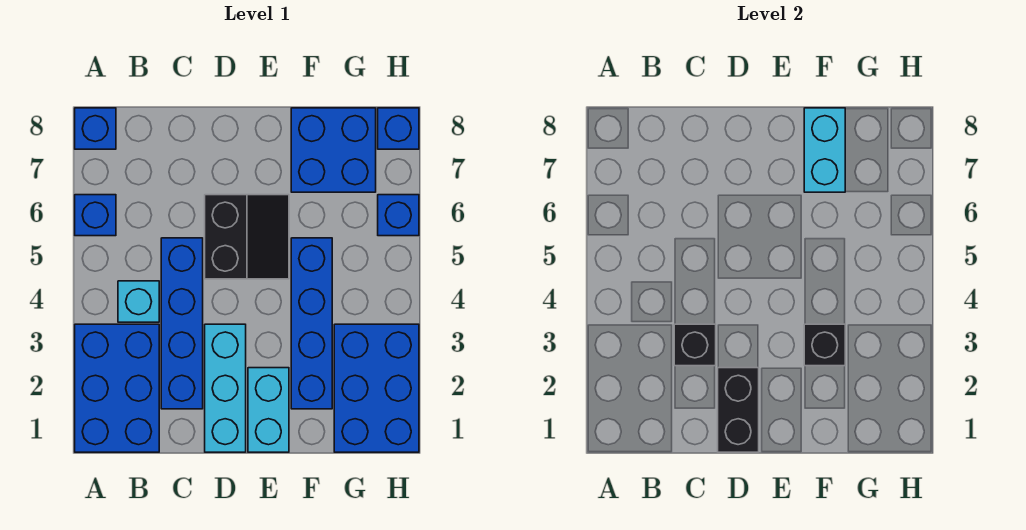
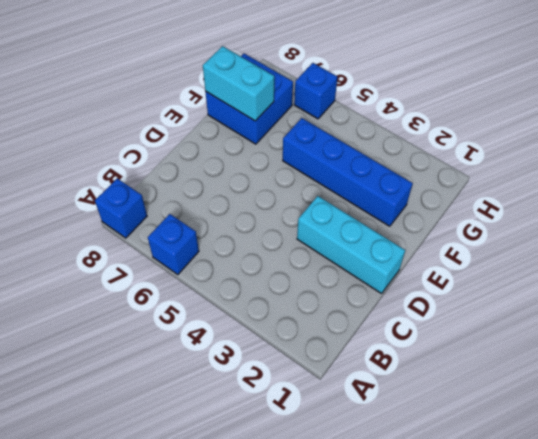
none -> blue brick A1:B3 level 1
none -> cyan brick B4 level 1
none -> blue brick C2:C5 level 1

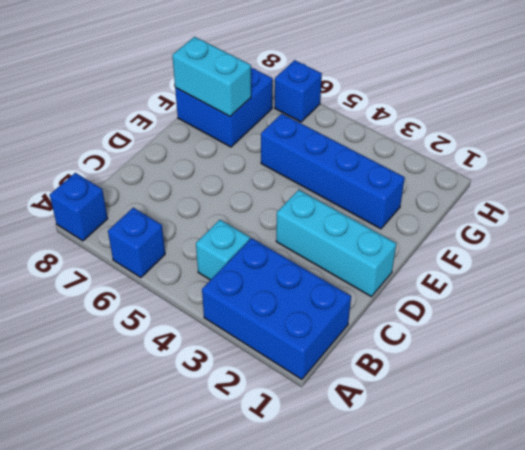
none -> blue brick C2:C5 level 1
none -> black slope D5:E6 level 1 top D
none -> cyan brick E1:E2 level 1

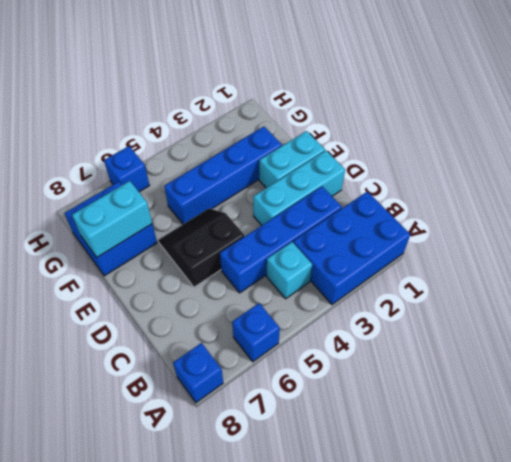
none -> blue brick G1:H3 level 1
none -> blue brick H8 level 1
none -> black brick C3 level 2

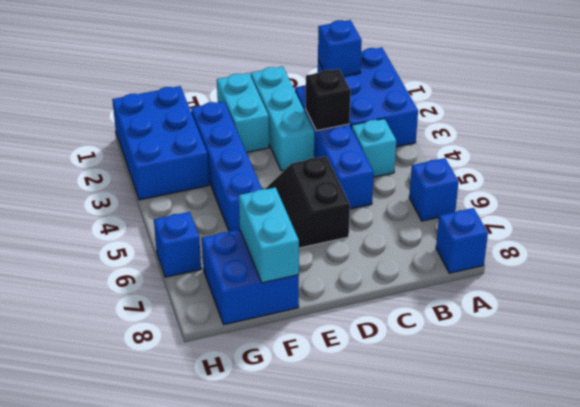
blue brick B1 level 2 -> blue brick H8 level 1
none -> black brick D1:D2 level 2
none -> black brick F3 level 2

